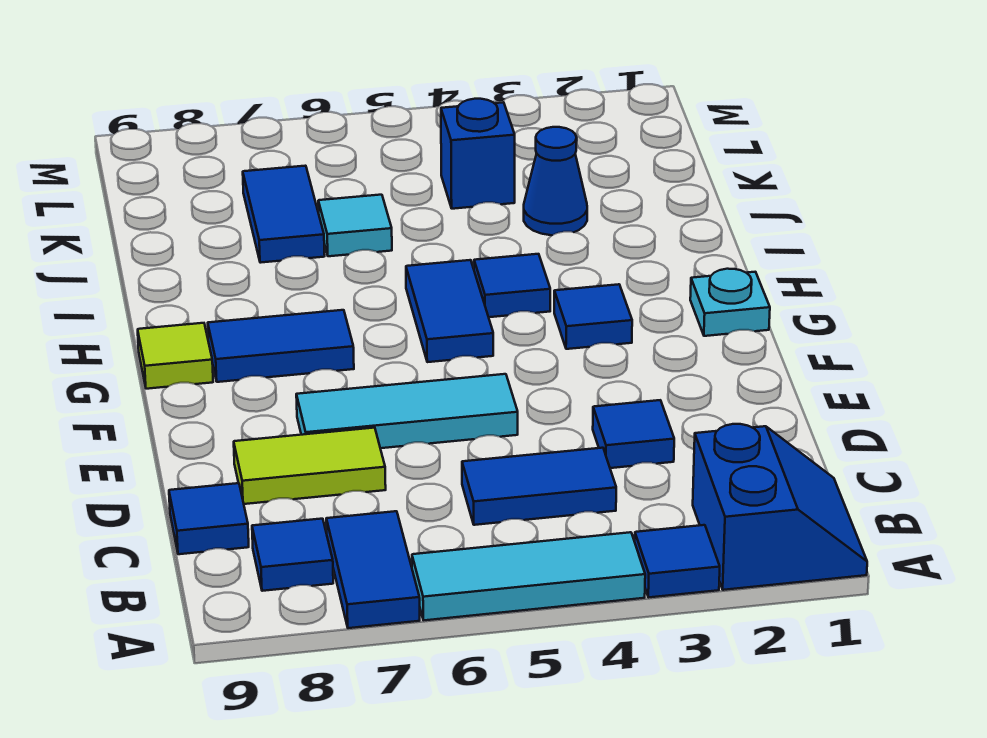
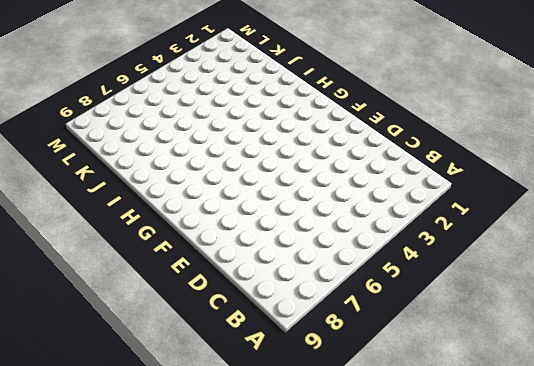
none -> blue slope A1:B2 level 1 top 2
none -> blue tile A3 level 1
none -> cyan tile A4:A6 level 1

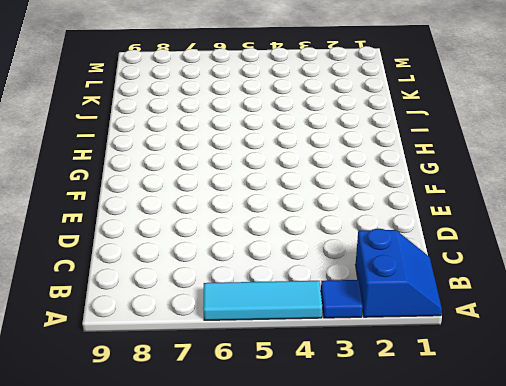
none -> blue tile A7:B7 level 1
none -> blue tile B8 level 1
none -> blue tile C4:C5 level 1

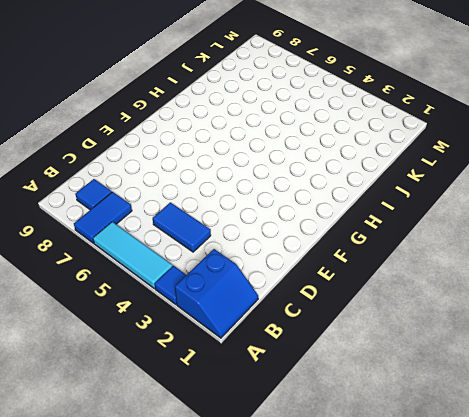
none -> blue tile C9 level 1
none -> blue tile D3 level 1
none -> lime tile D7:D8 level 1

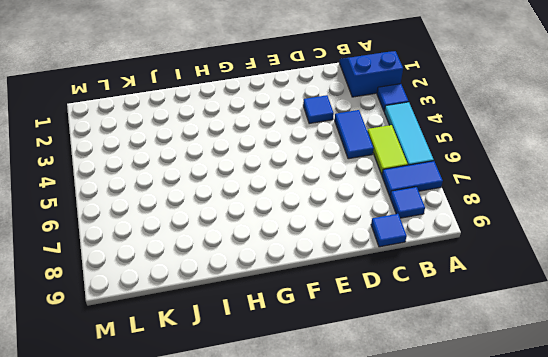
lime tile B5:B6 level 1 -> lime tile D7:D8 level 1
none -> cyan tile E5:E7 level 1
none -> cyan plate G1 level 1
none -> blue tile G3 level 1

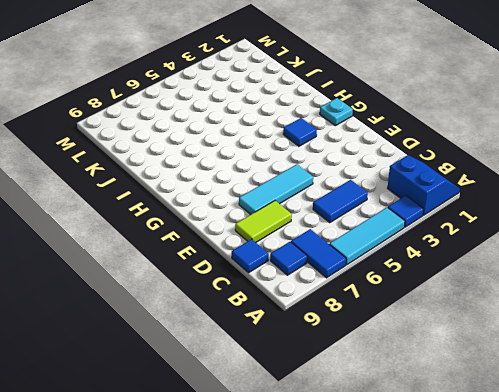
none -> blue tile D3 level 1
none -> blue tile G5:H5 level 1
none -> blue tile G7:G8 level 1

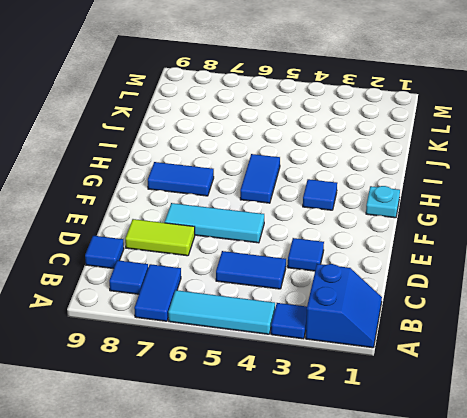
none -> lime tile G9 level 1
none -> blue tile H4 level 1
none -> blue cone J3 level 1

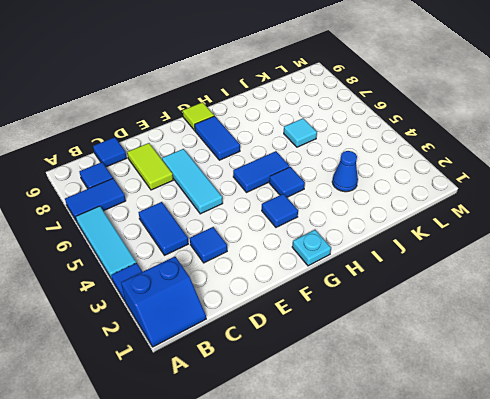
none -> blue tile J7:K7 level 1
none -> blue brick K4 level 1

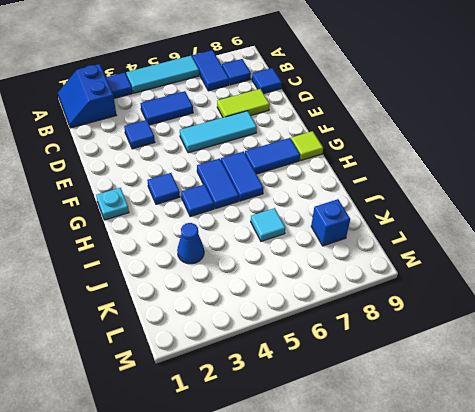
blue tile G6:H6 level 1 -> blue tile J7:K7 level 1
blue brick K8 level 1 -> blue brick K4 level 1

